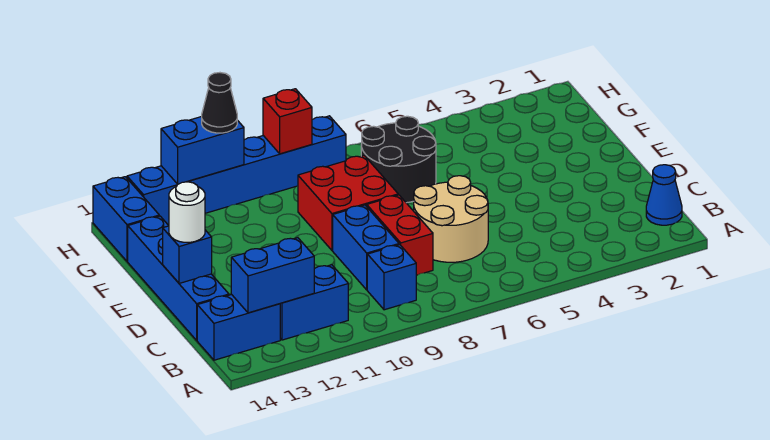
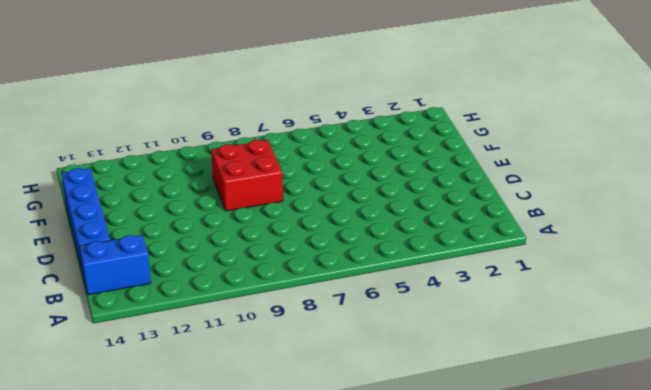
none -> blue cone B1 level 1
none -> blue brick B9 level 1
none -> blue brick B11:B12 level 1

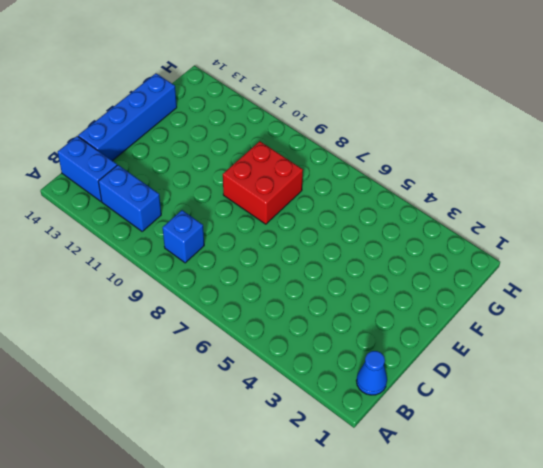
none -> tan round brick C6:D7 level 1
none -> red brick C8:D8 level 1
none -> blue brick C9:D9 level 1

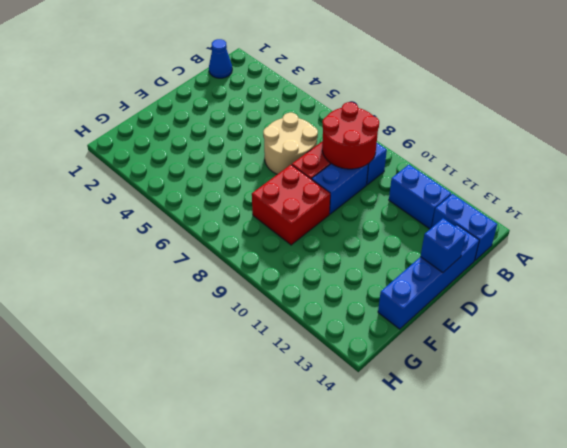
red round brick B8:C9 level 2 -> none
none -> black round brick F6:G7 level 1
none -> blue brick G14:H14 level 1
none -> blue brick H8:H13 level 1

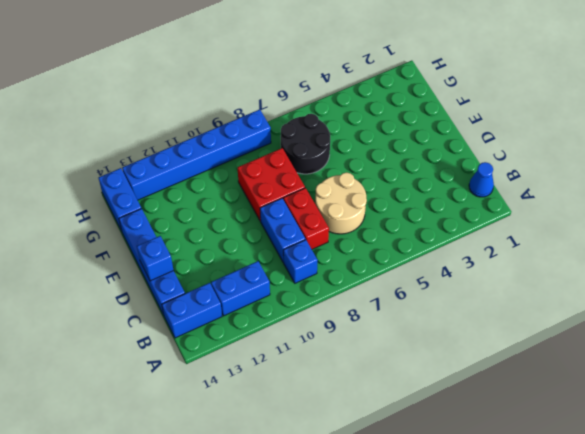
none -> blue brick B12:B13 level 2
none -> red brick H9 level 2
none -> blue brick H11:H12 level 2

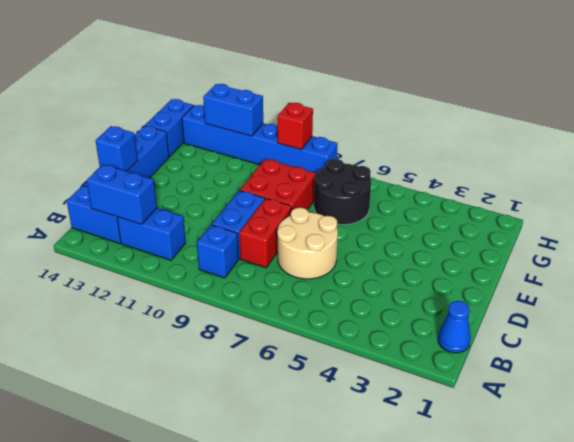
none -> white round brick D14 level 3
none -> black cone H11 level 3

